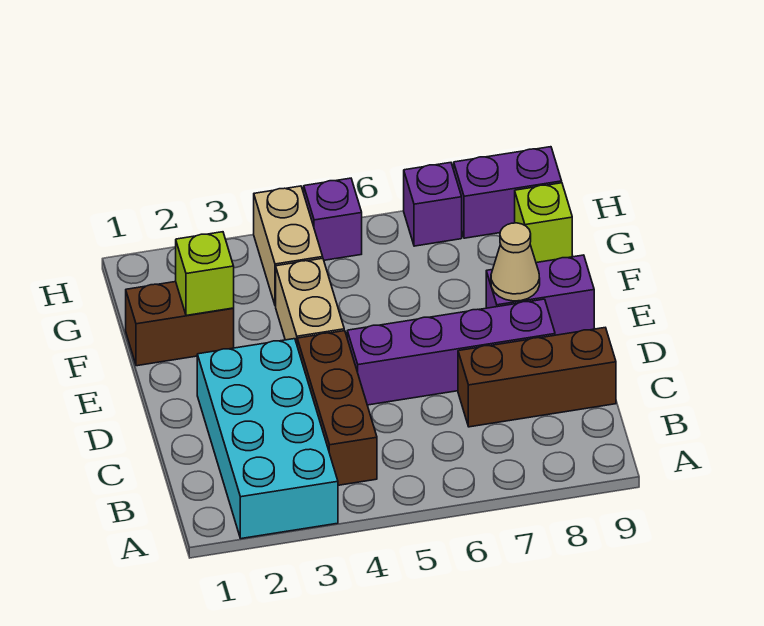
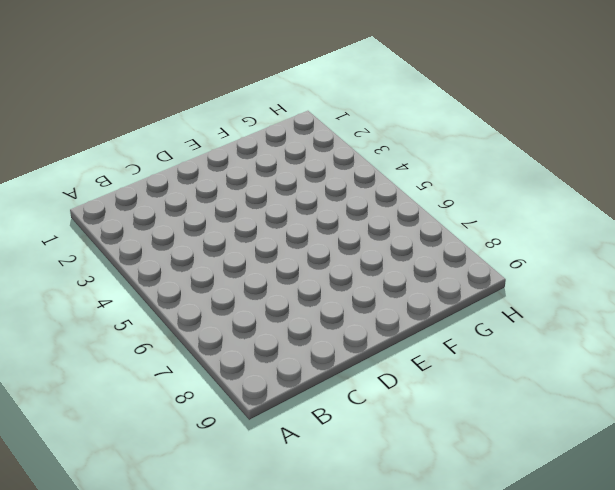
none -> cyan brick A2:D3 level 1
none -> brown brick B4:D4 level 1
none -> brown brick C7:C9 level 1

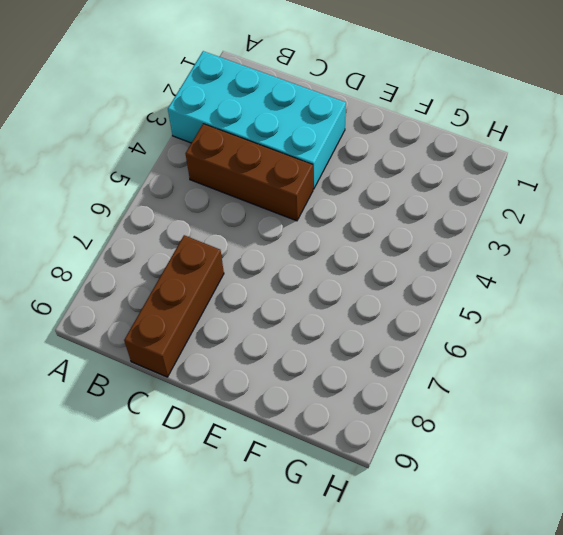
none -> purple brick D5:D8 level 1
none -> tan brick E4:F4 level 1
none -> purple brick E8:E9 level 1

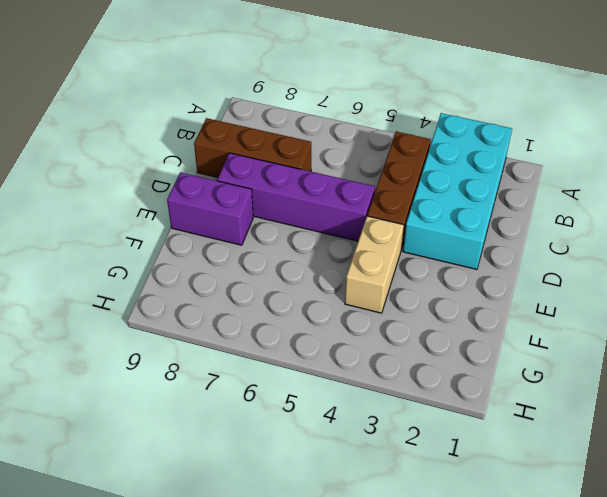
none -> brown brick F1:F2 level 1
none -> tan brick G4:H4 level 1
none -> lime brick G9 level 1

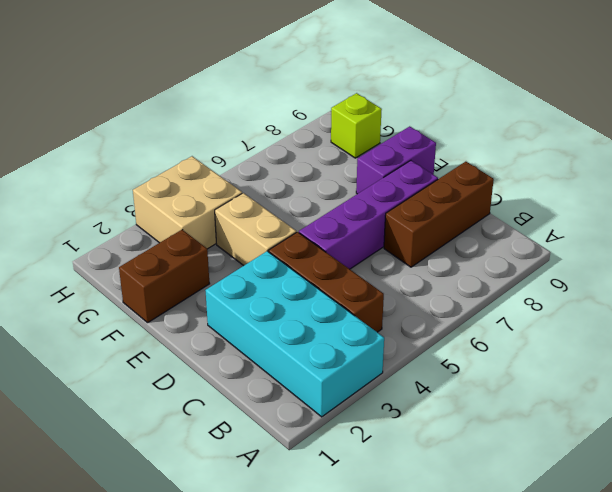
tan brick G3:H4 level 1 -> tan brick G4:H4 level 1
none -> purple brick H5 level 1
none -> purple brick H7 level 1
none -> purple brick H8:H9 level 1

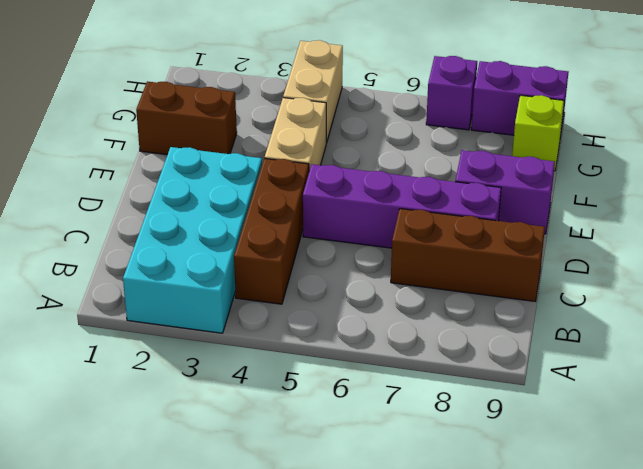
none -> purple brick H5 level 1
none -> tan cone E8 level 2
none -> lime brick F2 level 2

